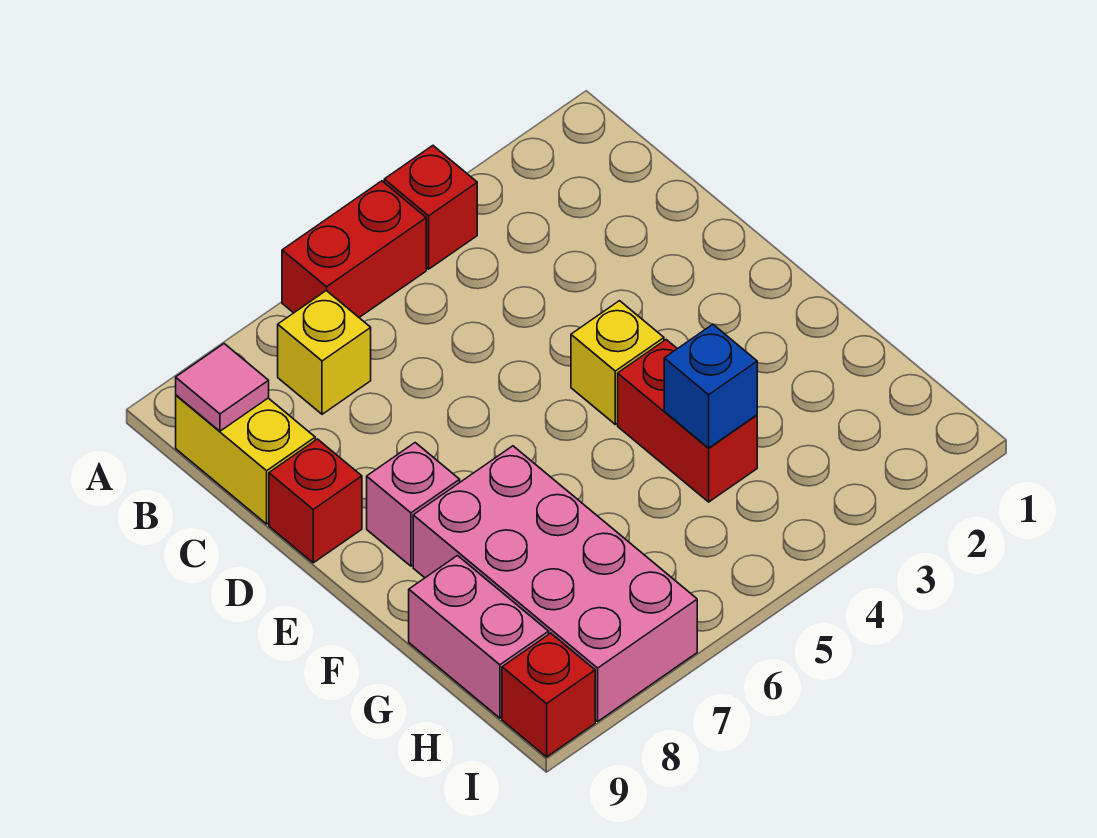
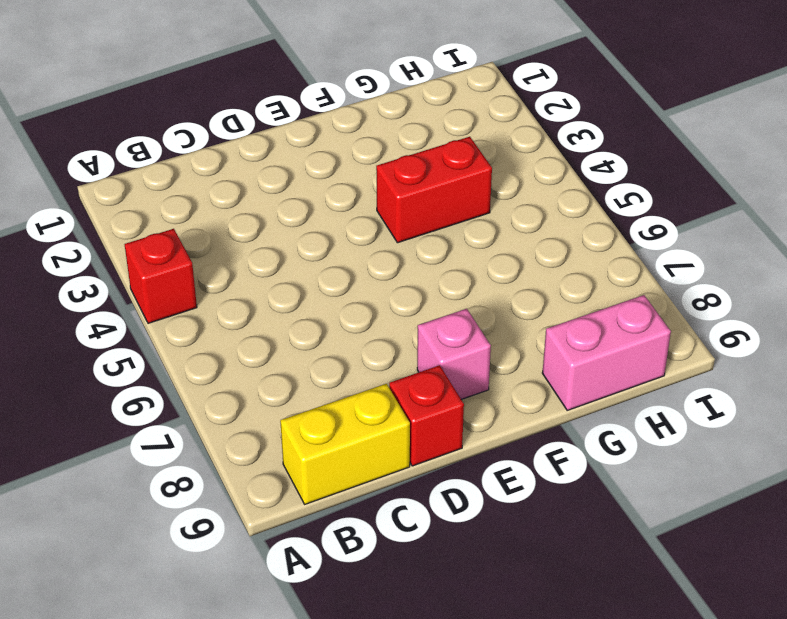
none -> red brick A5:A6 level 1
none -> yellow brick B7 level 1
none -> yellow brick E4 level 1

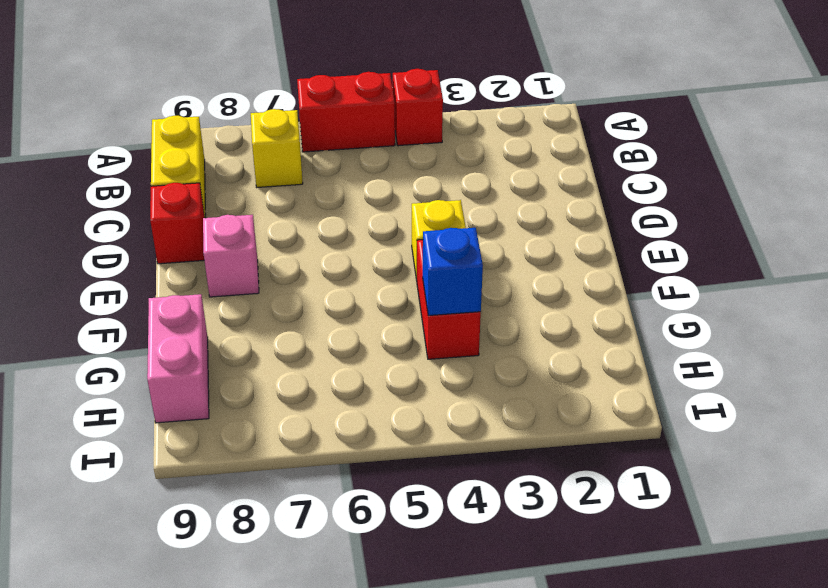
none -> pink brick F7:I8 level 1
none -> red brick I9 level 1
none -> pink tile B9 level 2

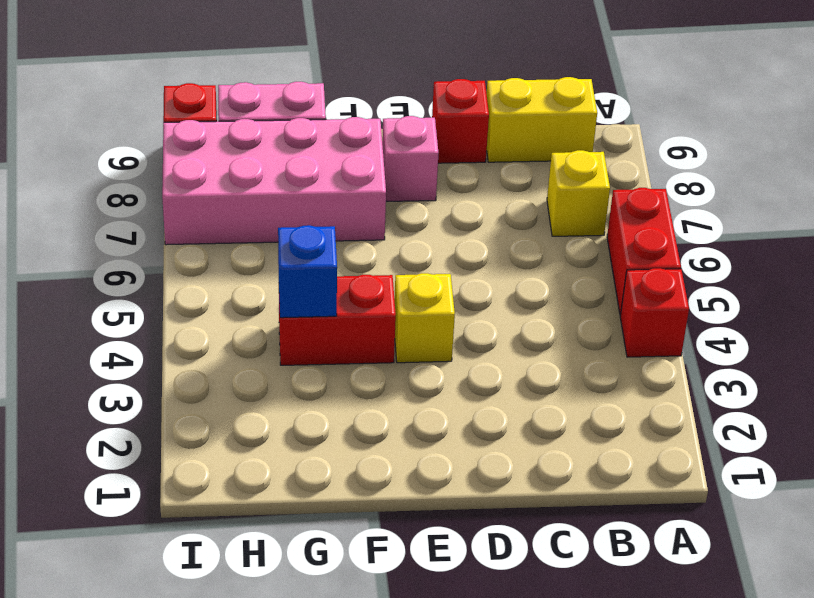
none -> pink tile B9 level 2

